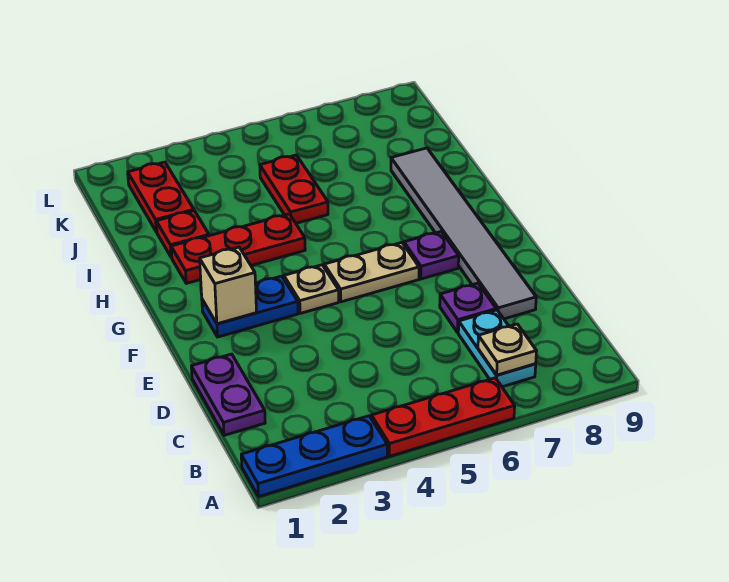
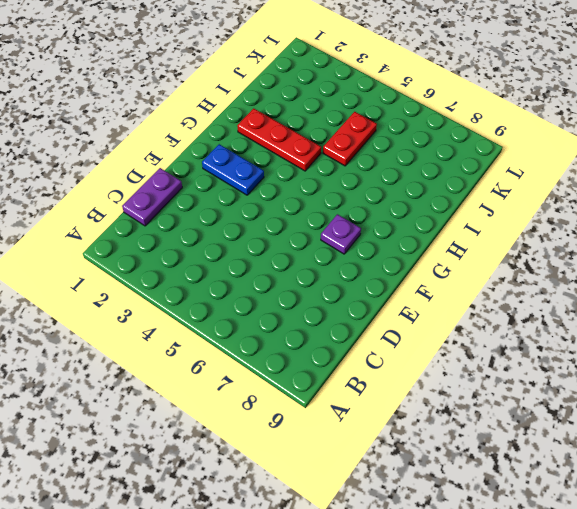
none -> blue plate A1:A3 level 1
none -> red plate A4:A6 level 1
none -> cyan plate B7:C7 level 1

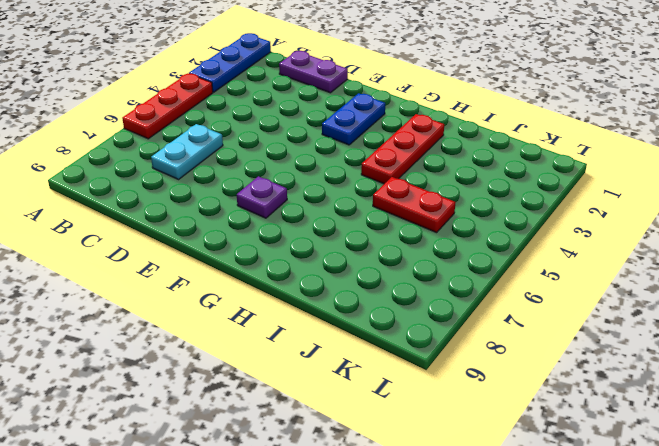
cyan plate C6:C7 level 1 -> cyan plate B7:C7 level 1
none -> purple plate D7 level 1
none -> grey tile D8:I8 level 1
none -> tan plate F4 level 1

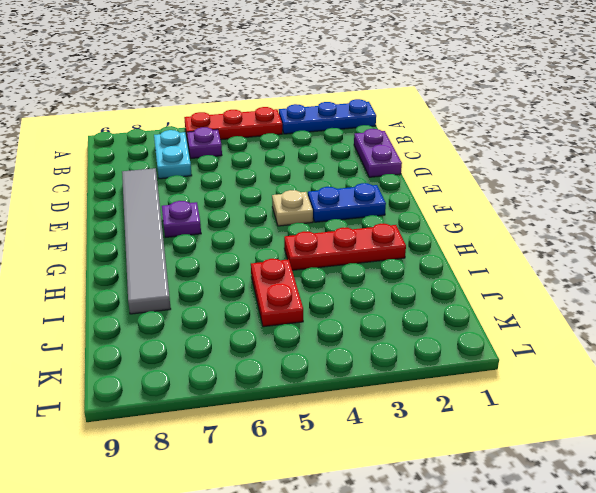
purple plate B6 level 1 -> purple plate D7 level 1
none -> tan plate F5:F6 level 1
none -> red plate I2 level 1
none -> red plate J2:K2 level 1

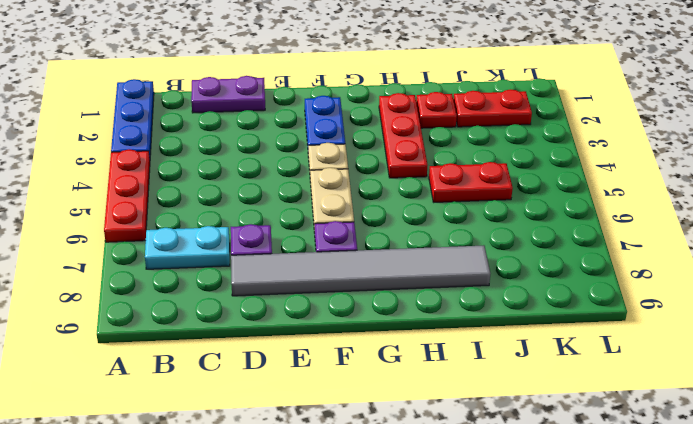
none -> tan plate B7 level 2
none -> tan brick F2 level 2

